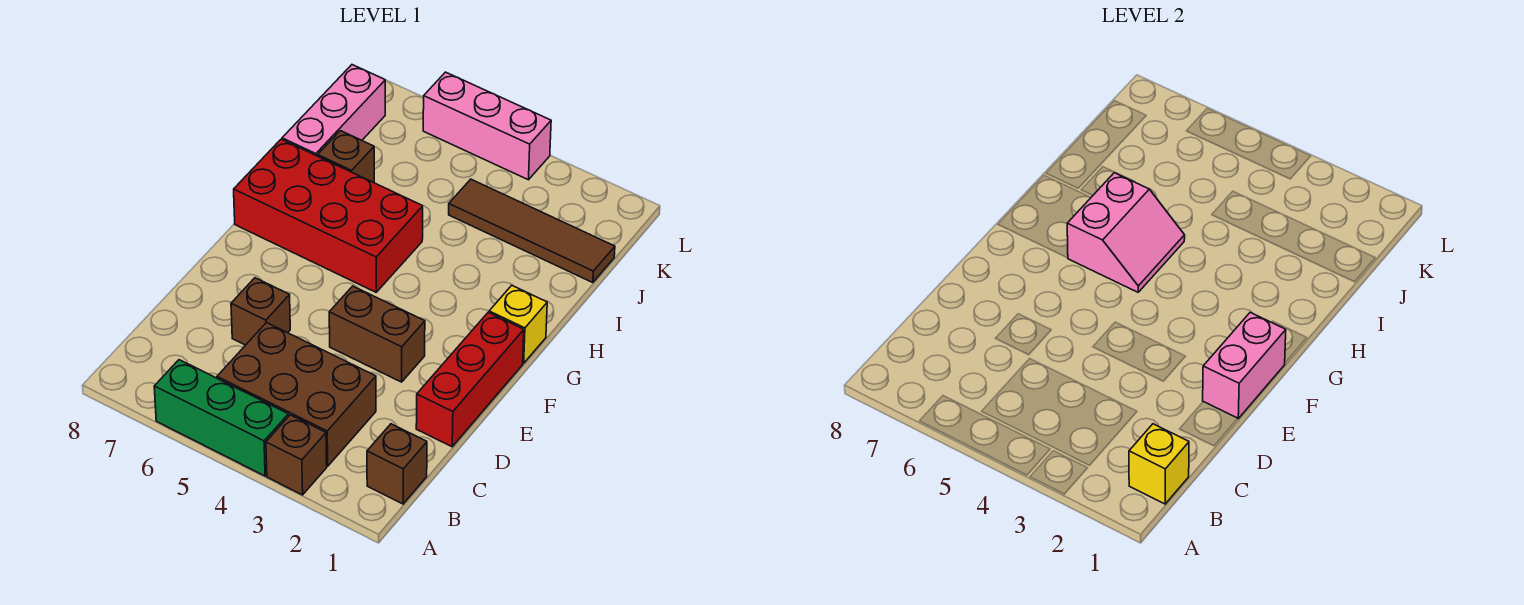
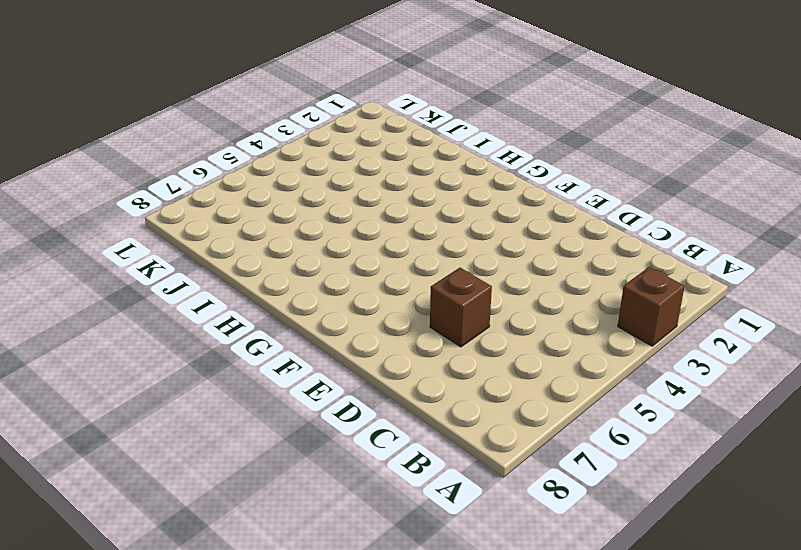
none -> green brick A4:A6 level 1
none -> brown brick B1 level 1
none -> brown brick B3:C5 level 1

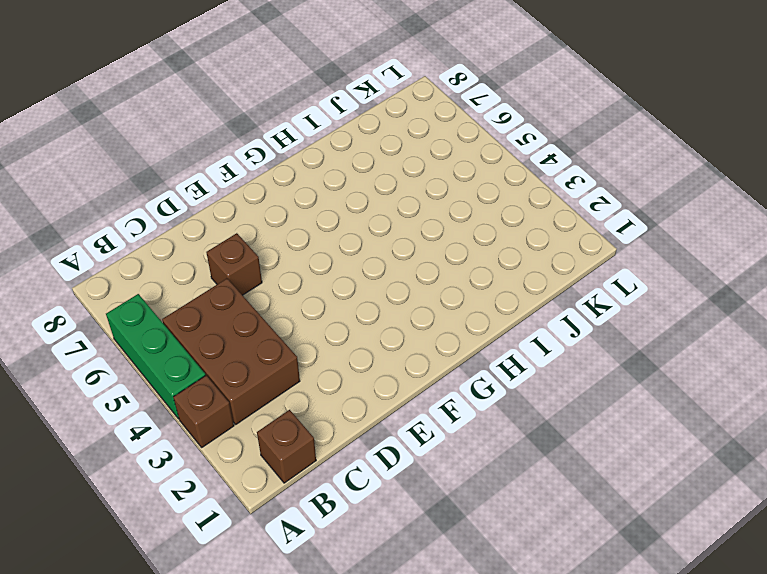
none -> red brick D1:F1 level 1
none -> brown brick E3:E4 level 1
none -> yellow brick G1 level 1

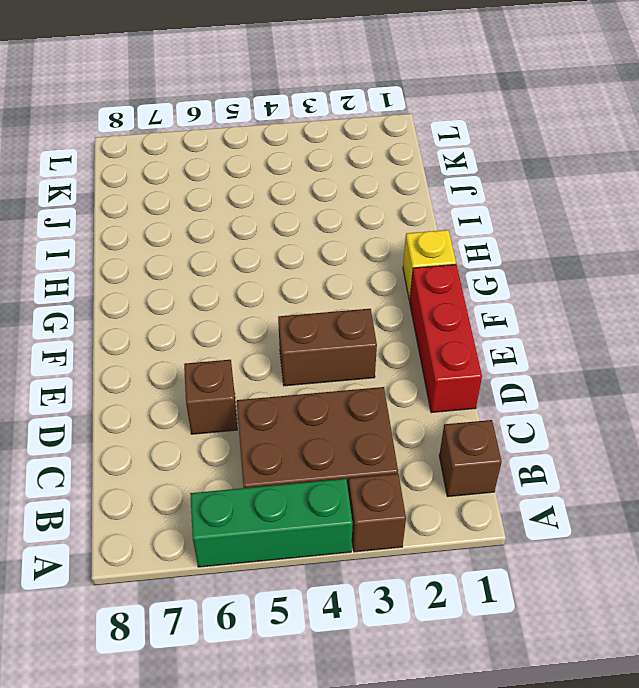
none -> red brick G5:H8 level 1
none -> brown brick I7 level 1
none -> pink brick I8:K8 level 1

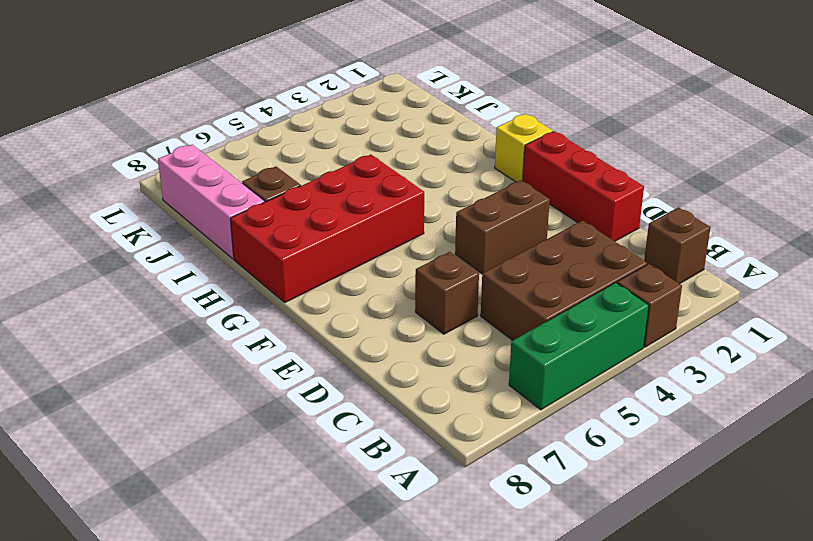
none -> brown tile J1:J4 level 1
none -> pink brick L4:L6 level 1
none -> yellow brick B1 level 2

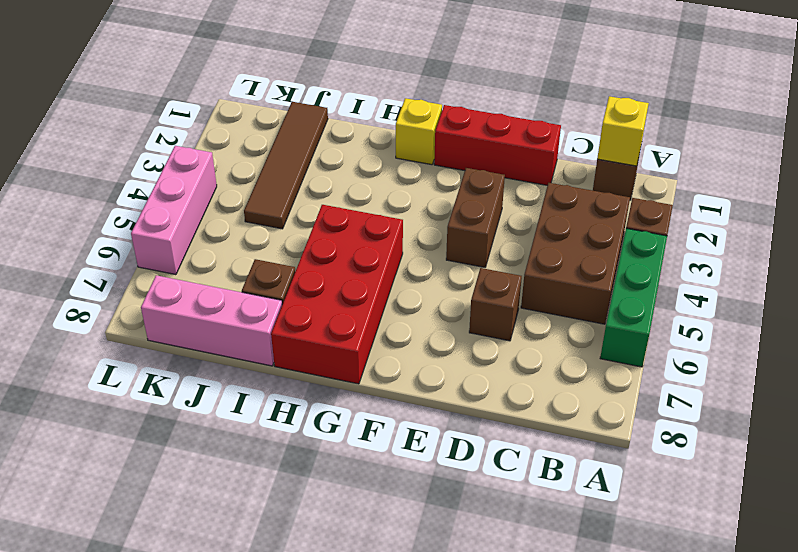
none -> pink brick E1:F1 level 2
none -> pink slope G5:H6 level 2 top 6

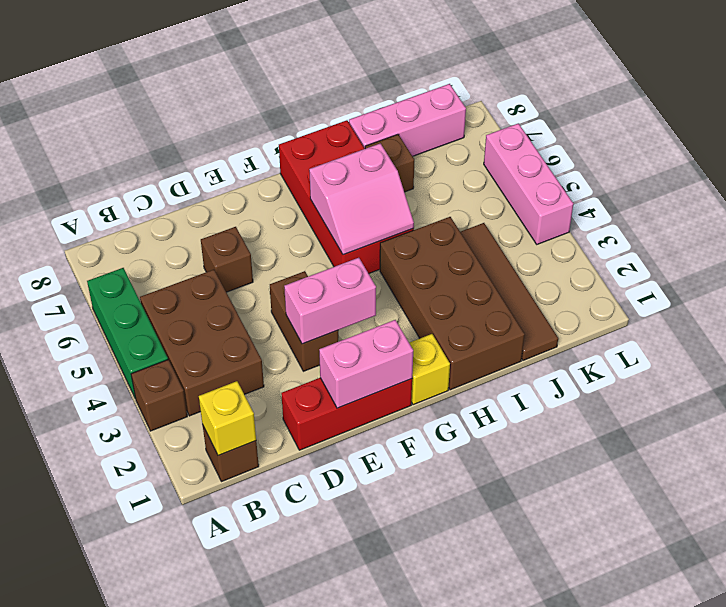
pink brick E3:F3 level 2 -> none
brown brick H1:I4 level 1 -> none

